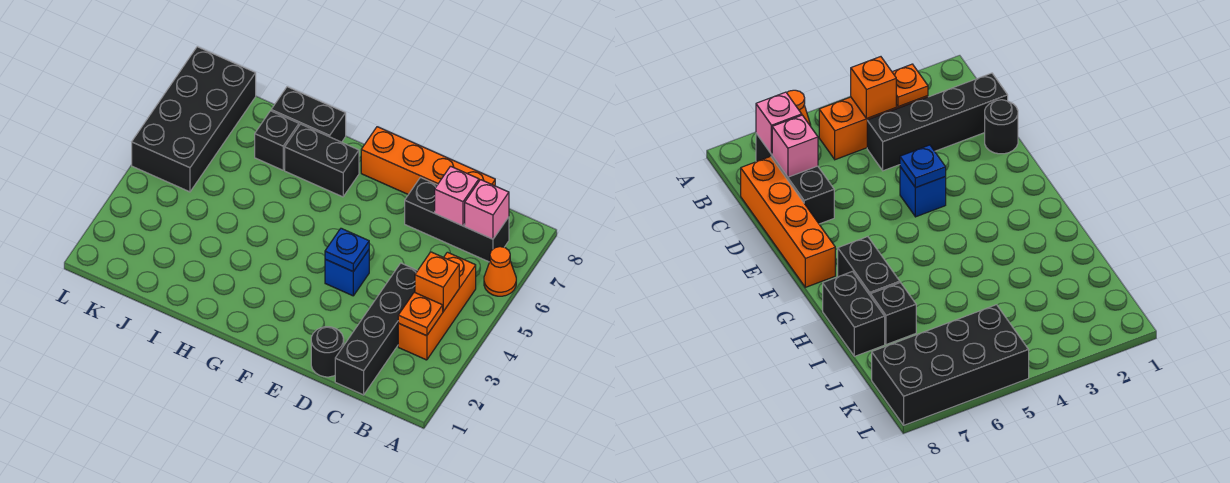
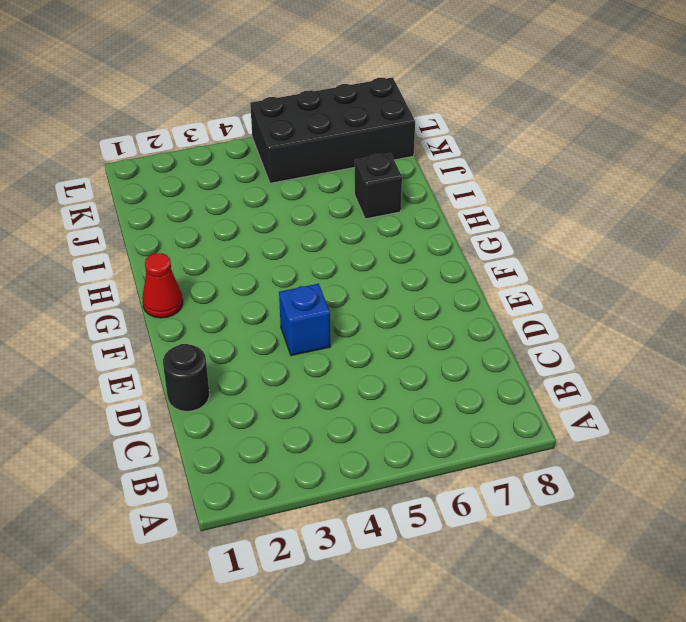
red cone G1 level 1 -> none
none -> orange cone A6 level 1
none -> orange brick B3:B5 level 1
none -> black brick B7:D7 level 1

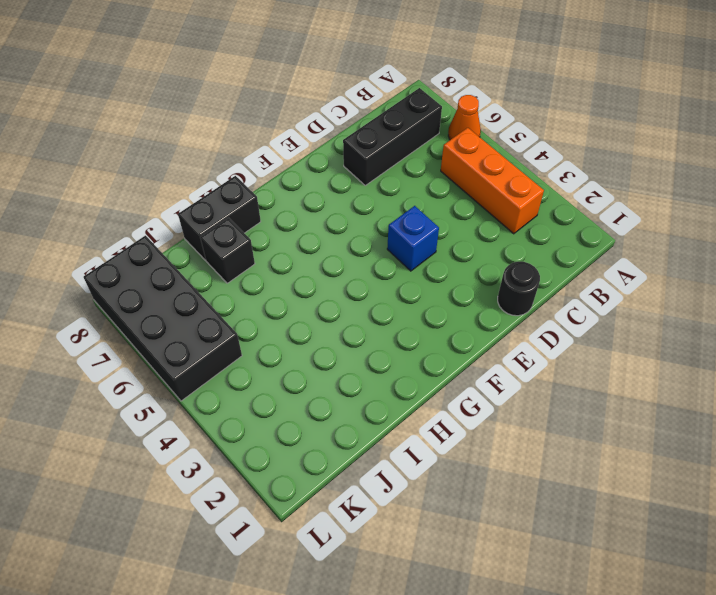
none -> black brick C1:C4 level 1
none -> orange brick C8:F8 level 1
none -> black brick G7:H7 level 1

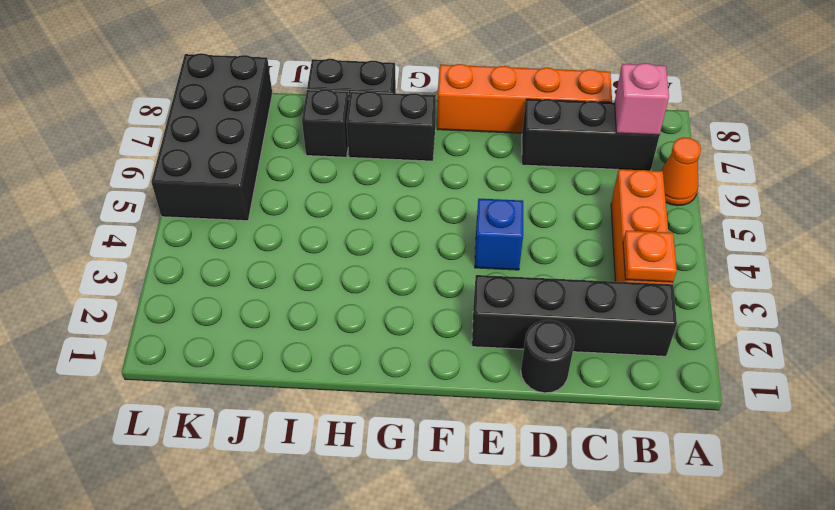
black brick B2:E2 level 1 -> black brick C1:C4 level 1
none -> orange brick B4 level 2
none -> pink brick C7 level 2
none -> blue plate E4 level 2

